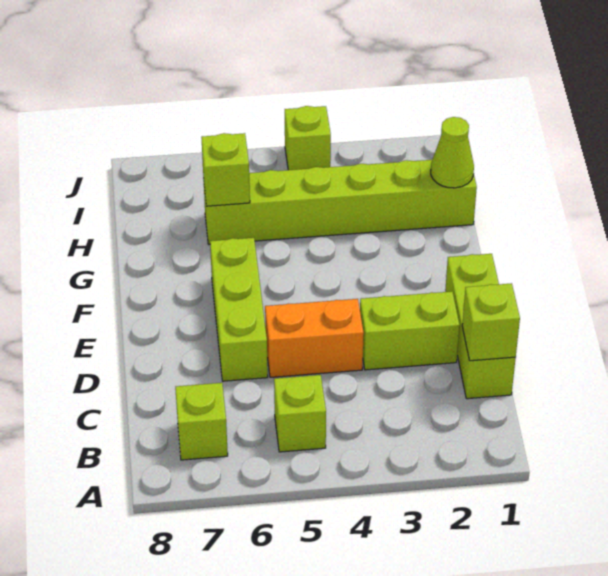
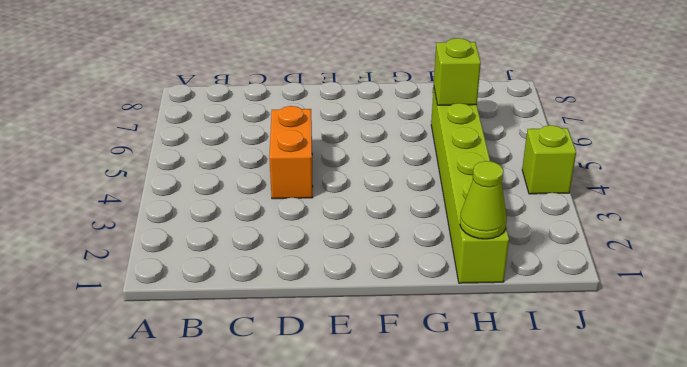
none -> lime brick B5 level 1
none -> lime brick B7 level 1

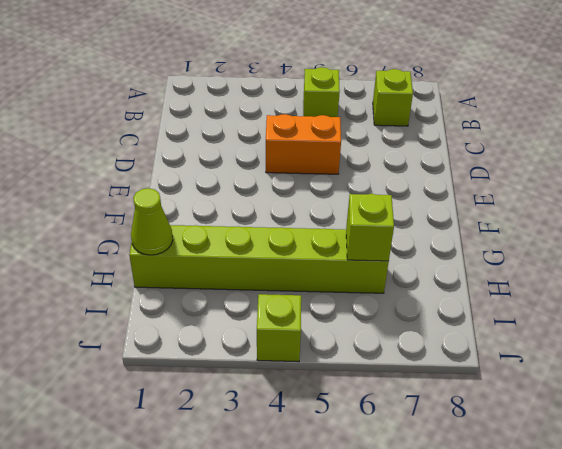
none -> lime brick C1:E1 level 1
none -> lime brick D2:D3 level 1

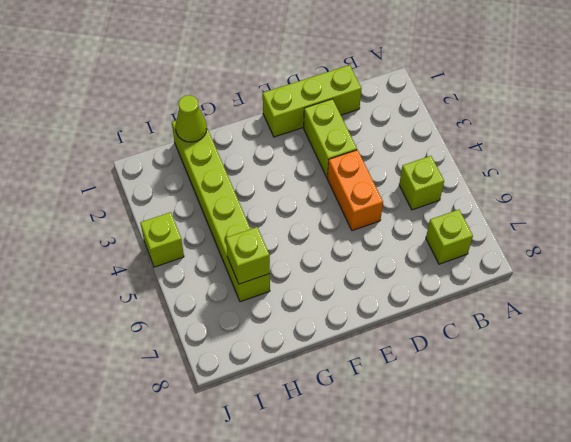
none -> lime brick D6:F6 level 1
none -> lime brick C1 level 2

